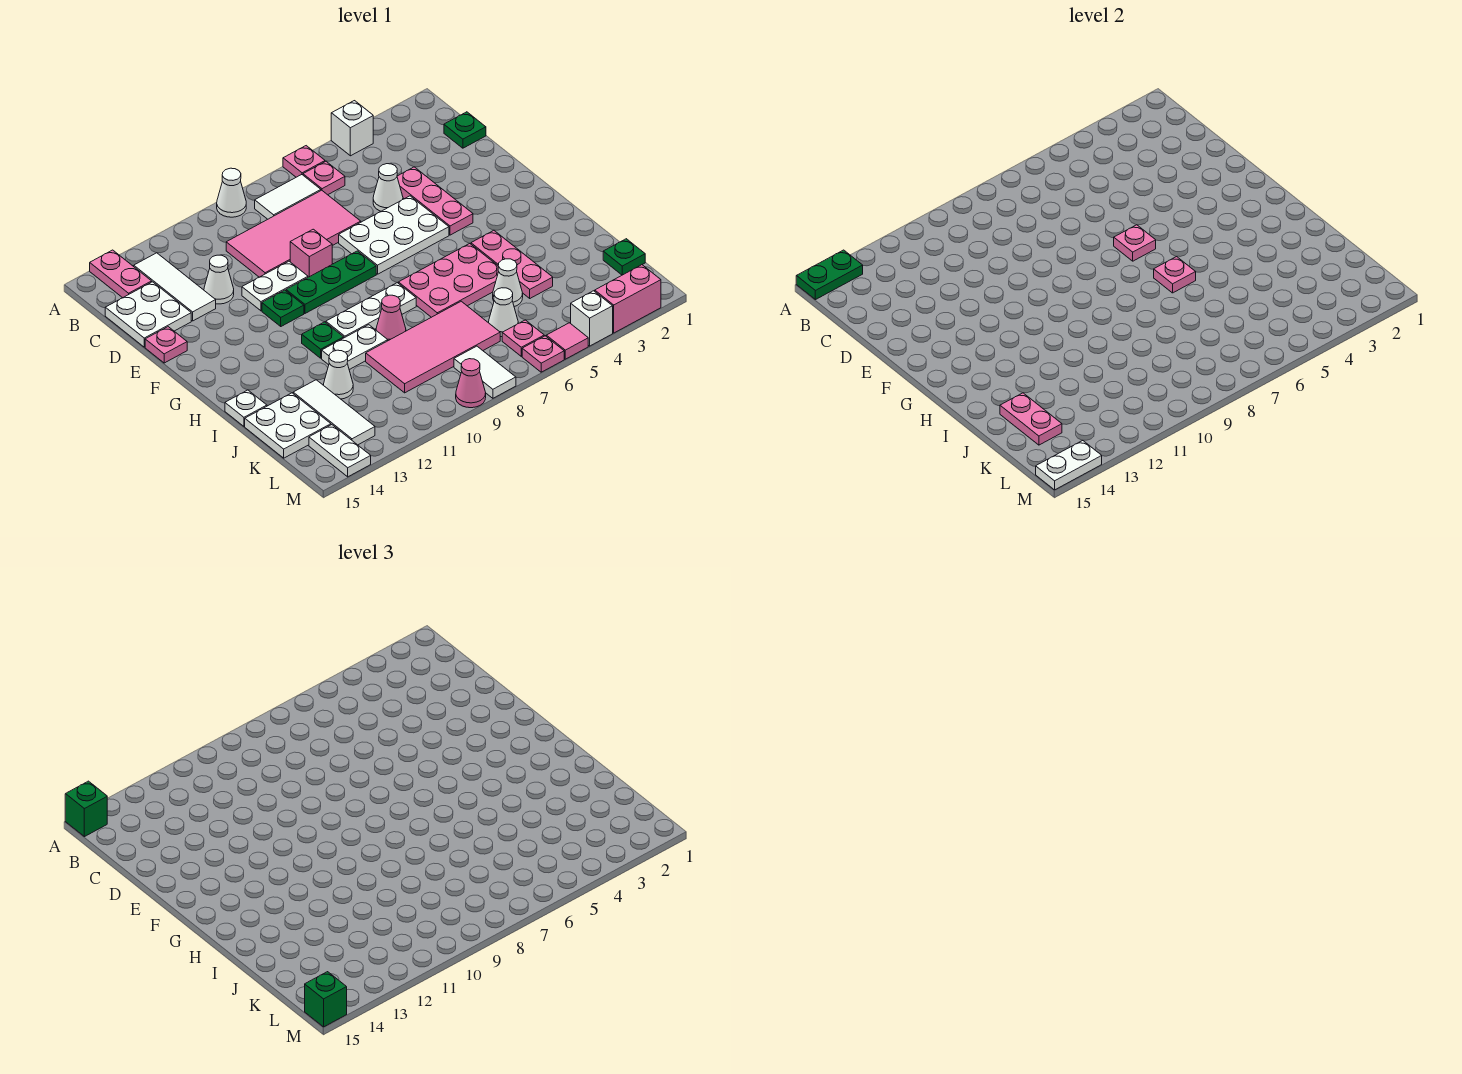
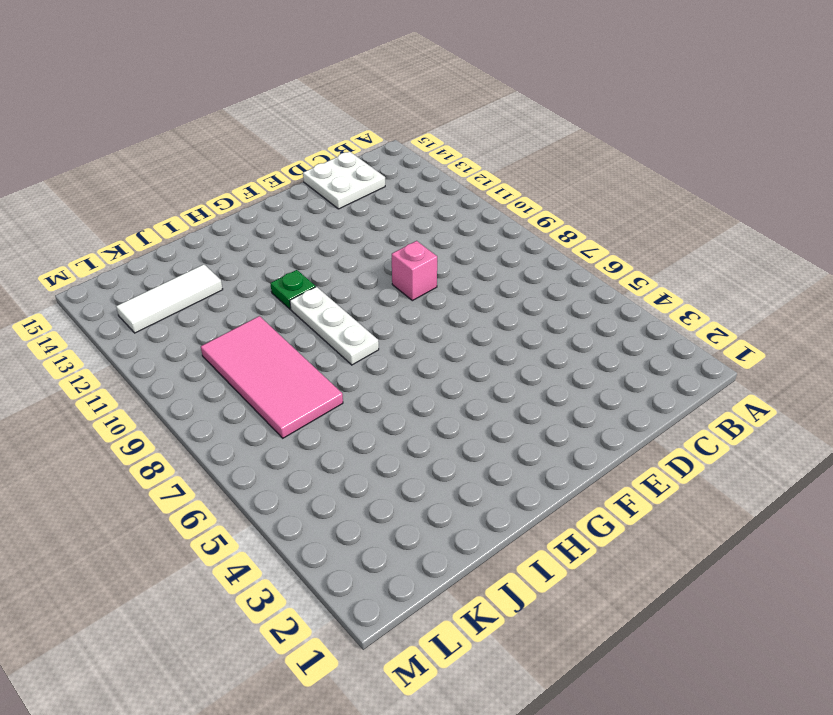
none -> white brick A4 level 1
none -> pink plate A6 level 1
none -> white cone A9 level 1
none -> pink plate A14:B14 level 1

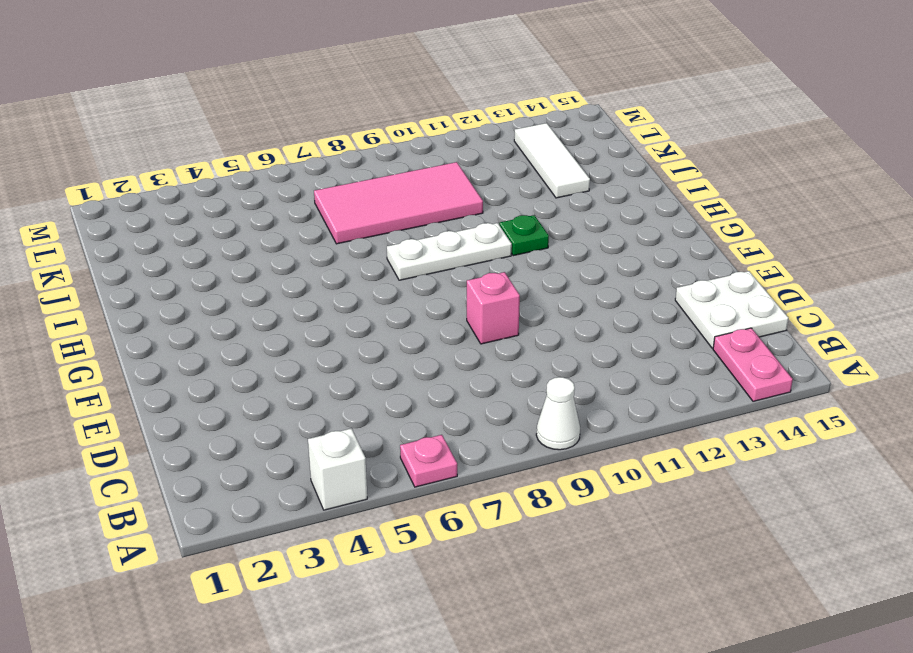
none -> pink plate B6 level 1
none -> white tile B7:B8 level 1
none -> white tile B13:D13 level 1
none -> green plate C1 level 1

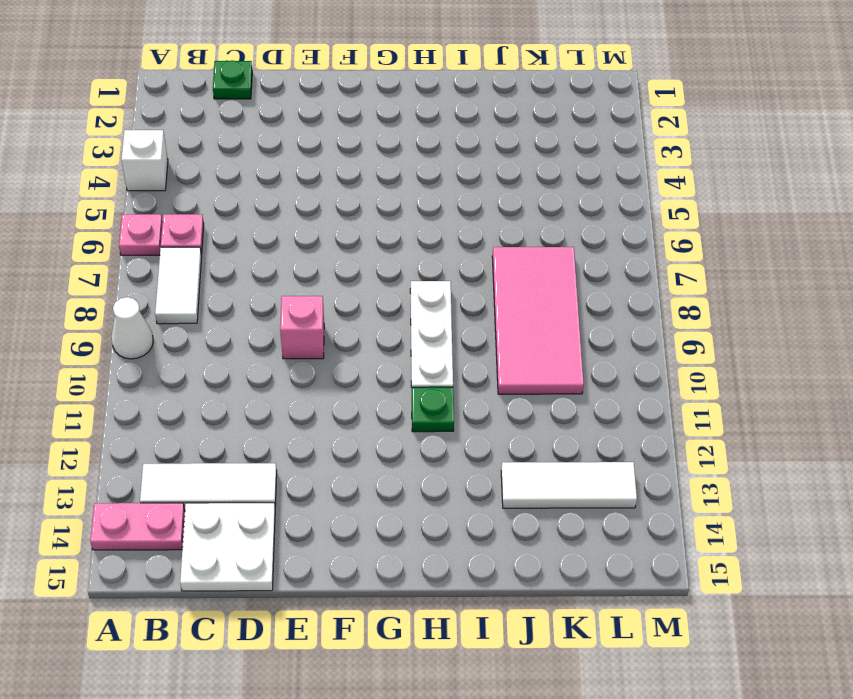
none -> pink tile C7:D10 level 1
none -> pink plate D4:F4 level 1
none -> white cone D5 level 1
none -> white cone D12 level 1

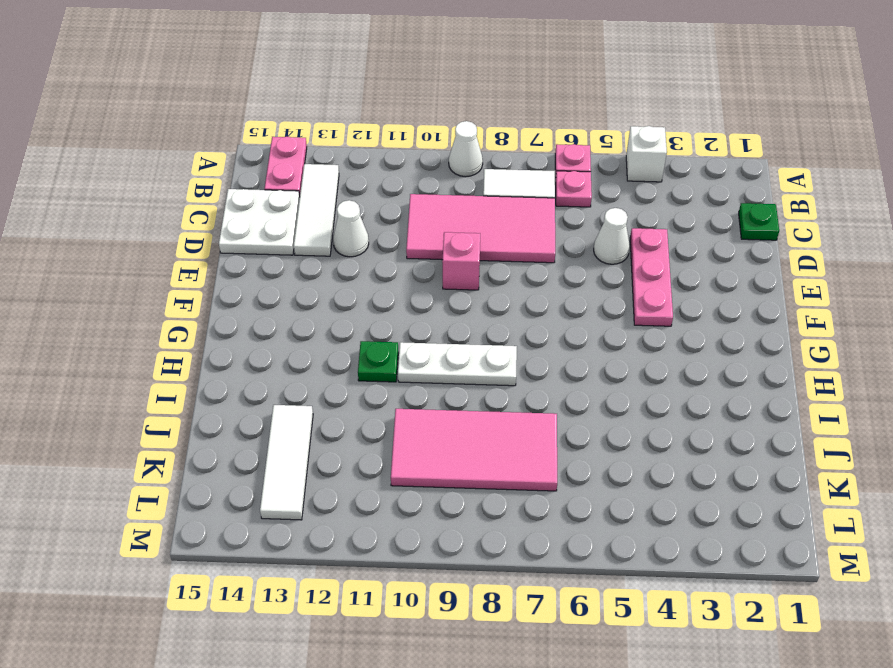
none -> white plate E5:F7 level 1
none -> white plate E10:E11 level 1
none -> pink plate E15 level 1
none -> green plate F8:F10 level 1

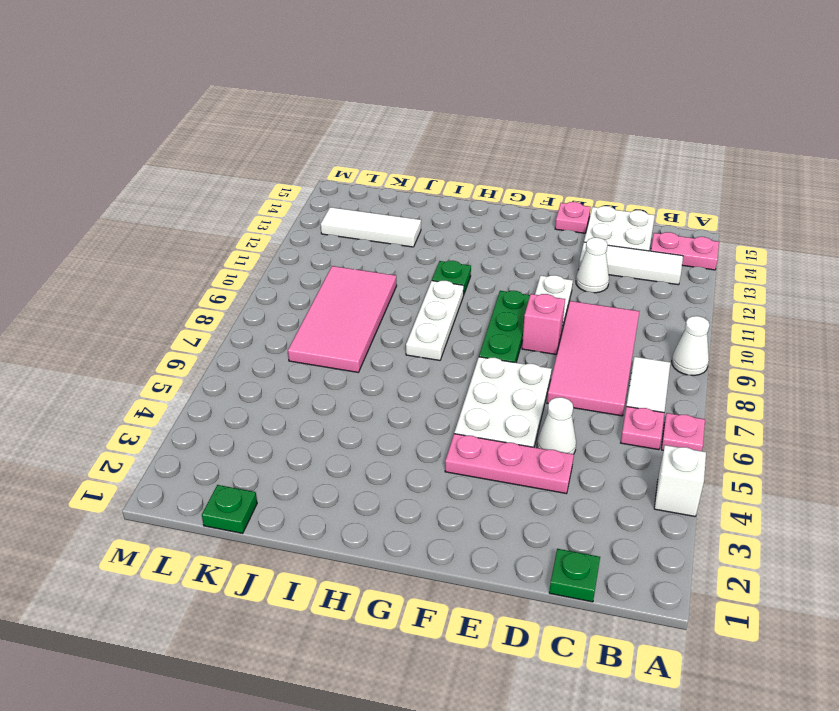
none -> green plate F11 level 1
none -> pink plate H4:J4 level 1
none -> pink plate H5:I7 level 1
none -> pink cone I9 level 1

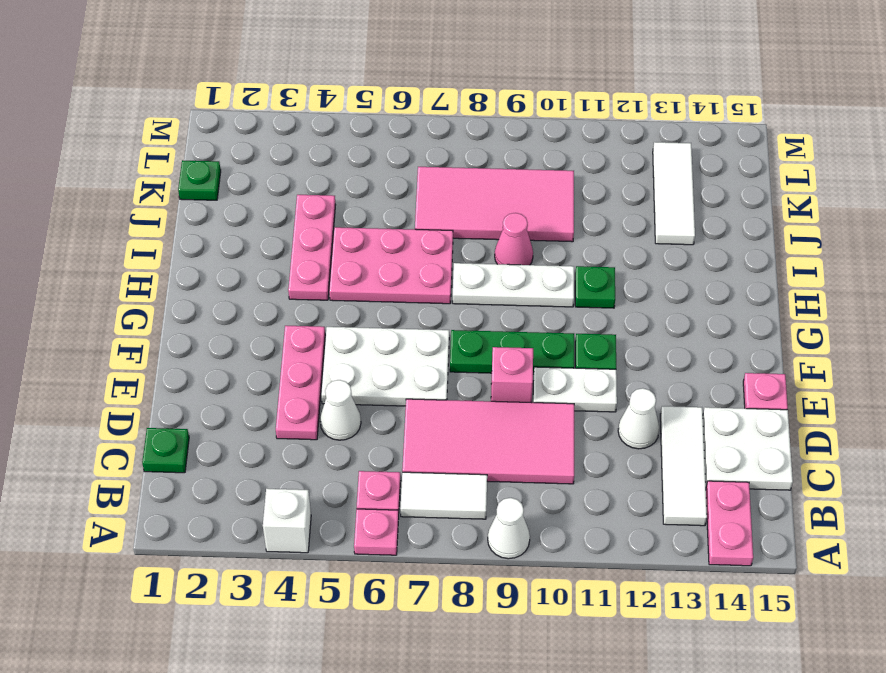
none -> white plate I10:I11 level 1
none -> white plate I15 level 1
none -> white cone J5 level 1
none -> white cone J12 level 1

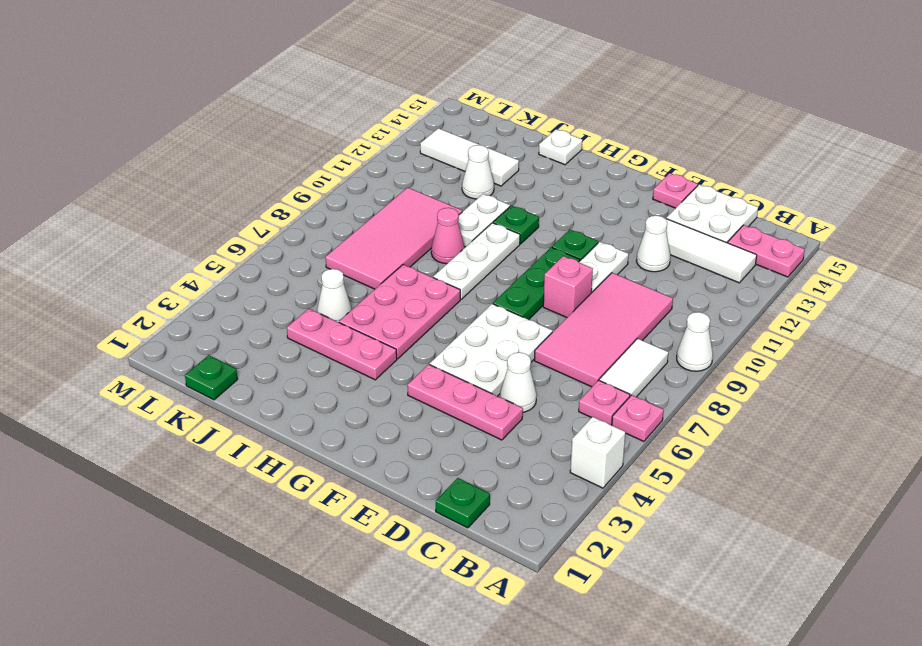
none -> white plate J14:K15 level 1
none -> white cone K6 level 1
none -> pink plate L6 level 1
none -> white tile L8:M8 level 1

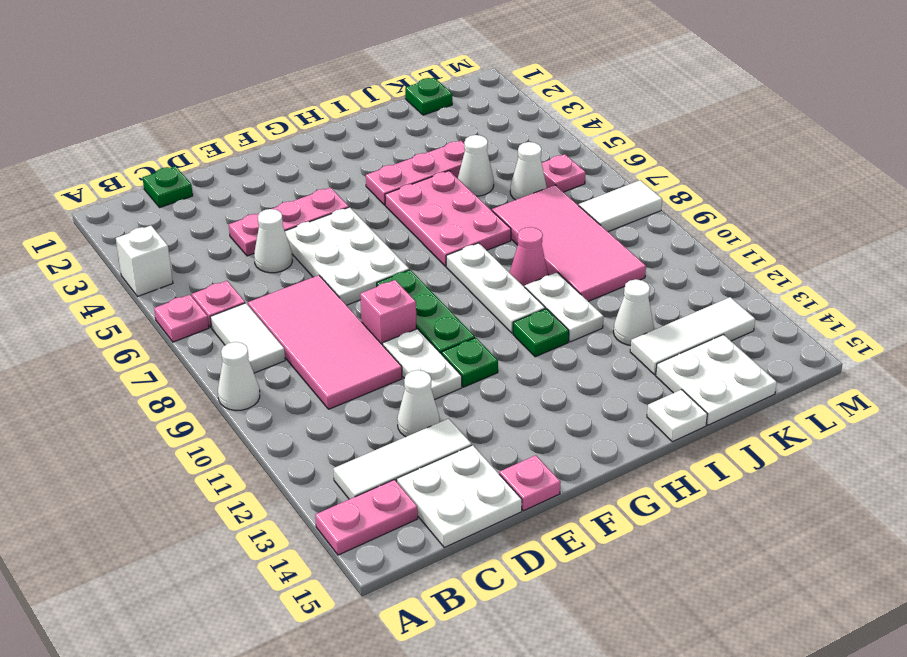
none -> white plate L14:M14 level 1
none -> pink brick M2:M3 level 1
none -> white brick M4 level 1
none -> pink tile M5 level 1

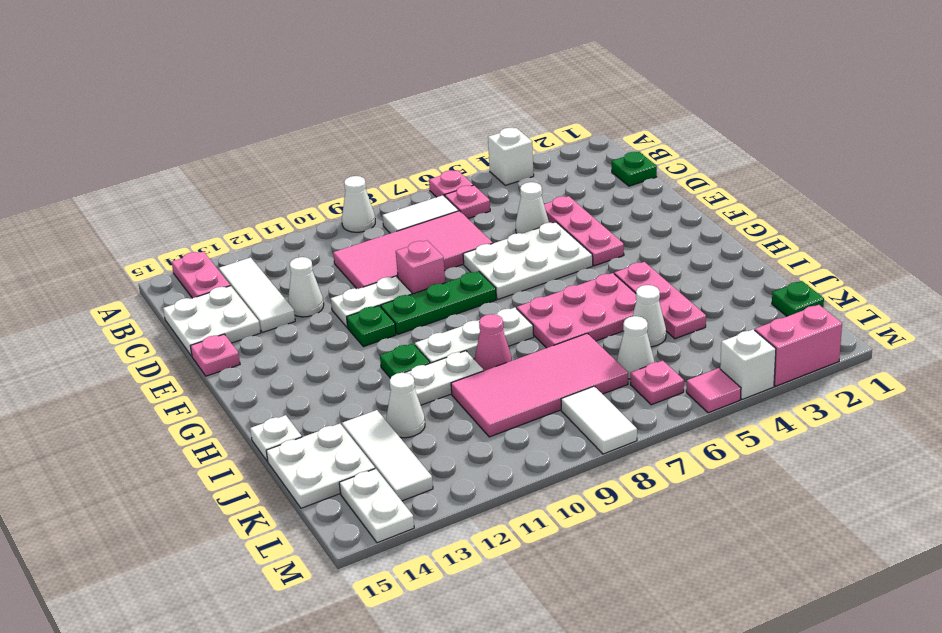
none -> pink plate M6 level 1
none -> pink cone M9 level 1
none -> green plate A14:A15 level 2
none -> pink plate F6 level 2

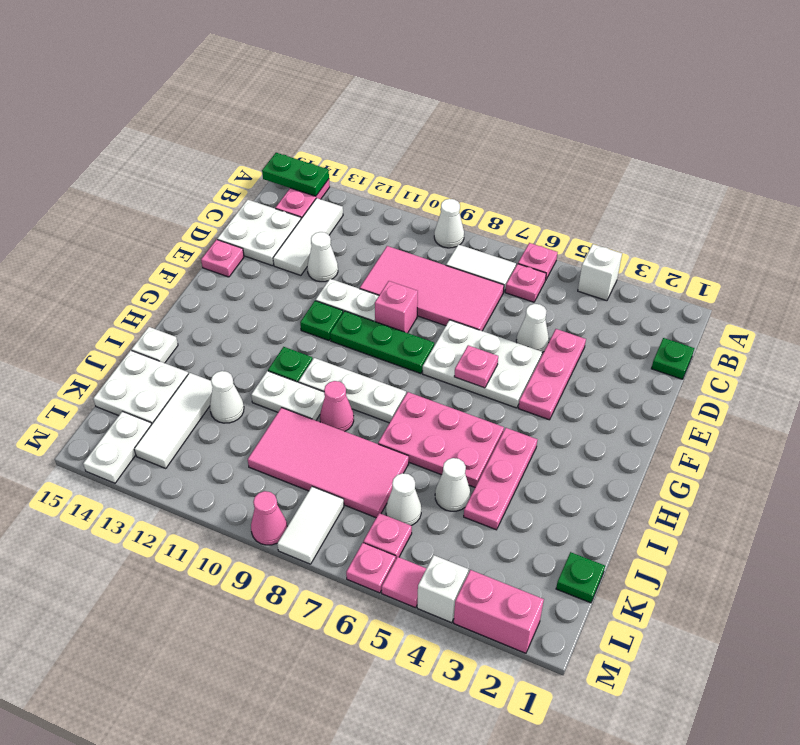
none -> pink plate H6 level 2
none -> pink plate J14:K14 level 2
none -> white plate M14:M15 level 2
none -> green brick A15 level 3

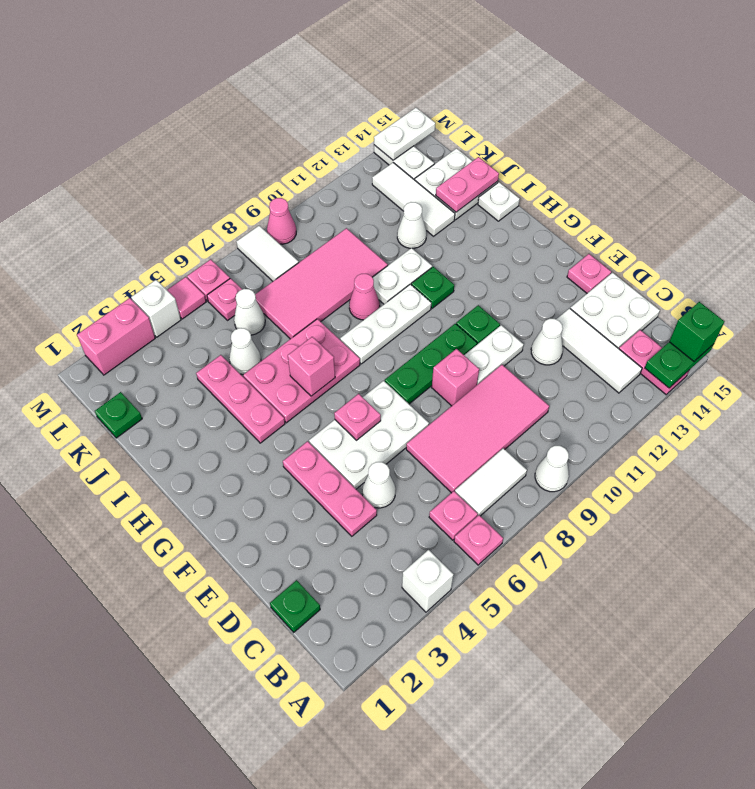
pink brick H6 level 2 -> pink plate H6 level 2
pink plate J14:J15 level 2 -> pink plate J14:K14 level 2
none -> green brick M15 level 3

